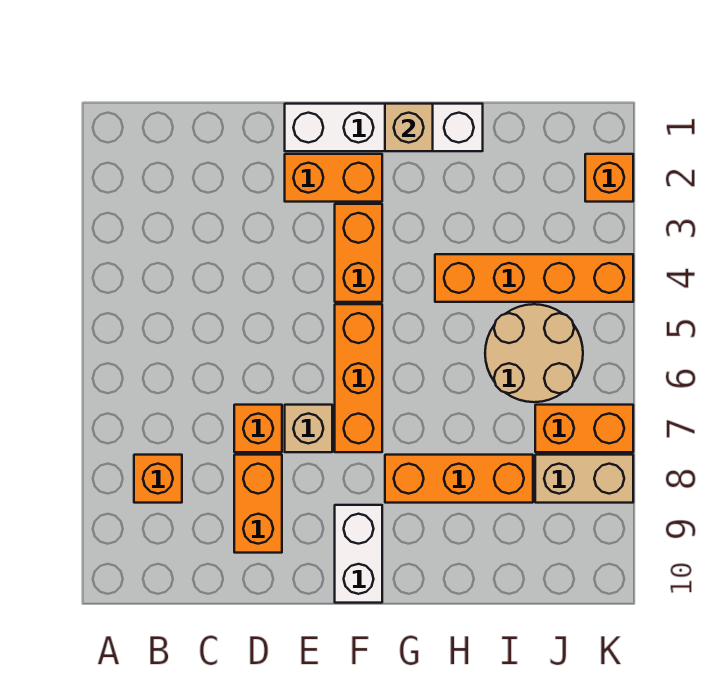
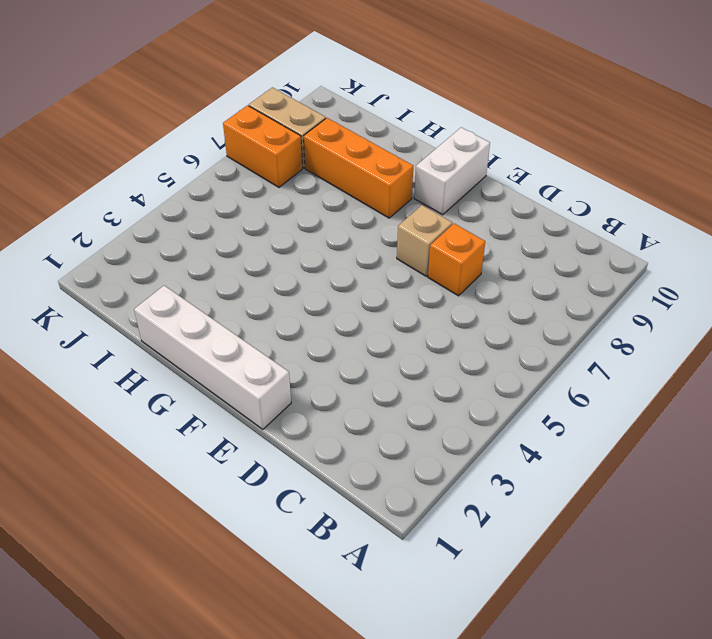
none -> orange brick B8 level 1
none -> orange brick D8:D9 level 1
none -> orange brick E2:F2 level 1

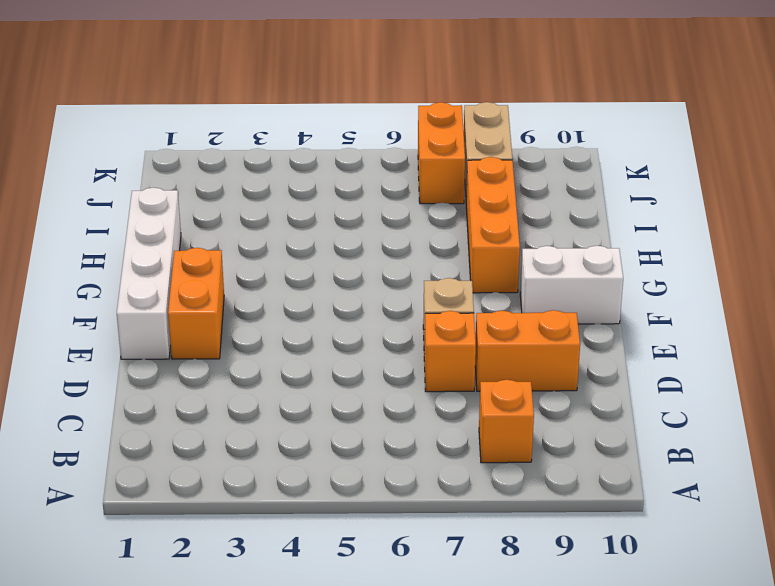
none -> orange brick F3:F4 level 1
none -> orange brick F5:F7 level 1
none -> orange brick H4:K4 level 1

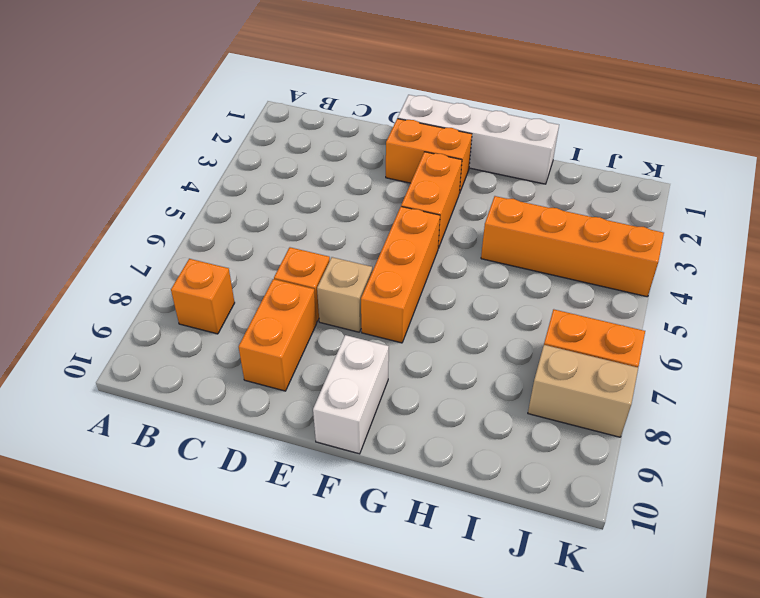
none -> orange brick G8:I8 level 1
none -> tan round brick I5:J6 level 1
none -> orange brick K2 level 1

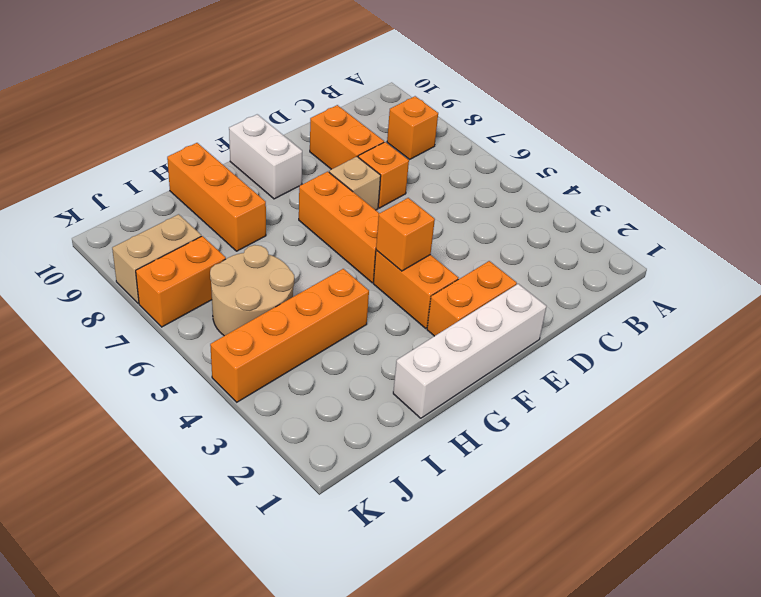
orange brick F4 level 2 -> orange brick K2 level 1
orange brick H8:H10 level 1 -> orange brick G8:I8 level 1
none -> tan brick G1 level 2

